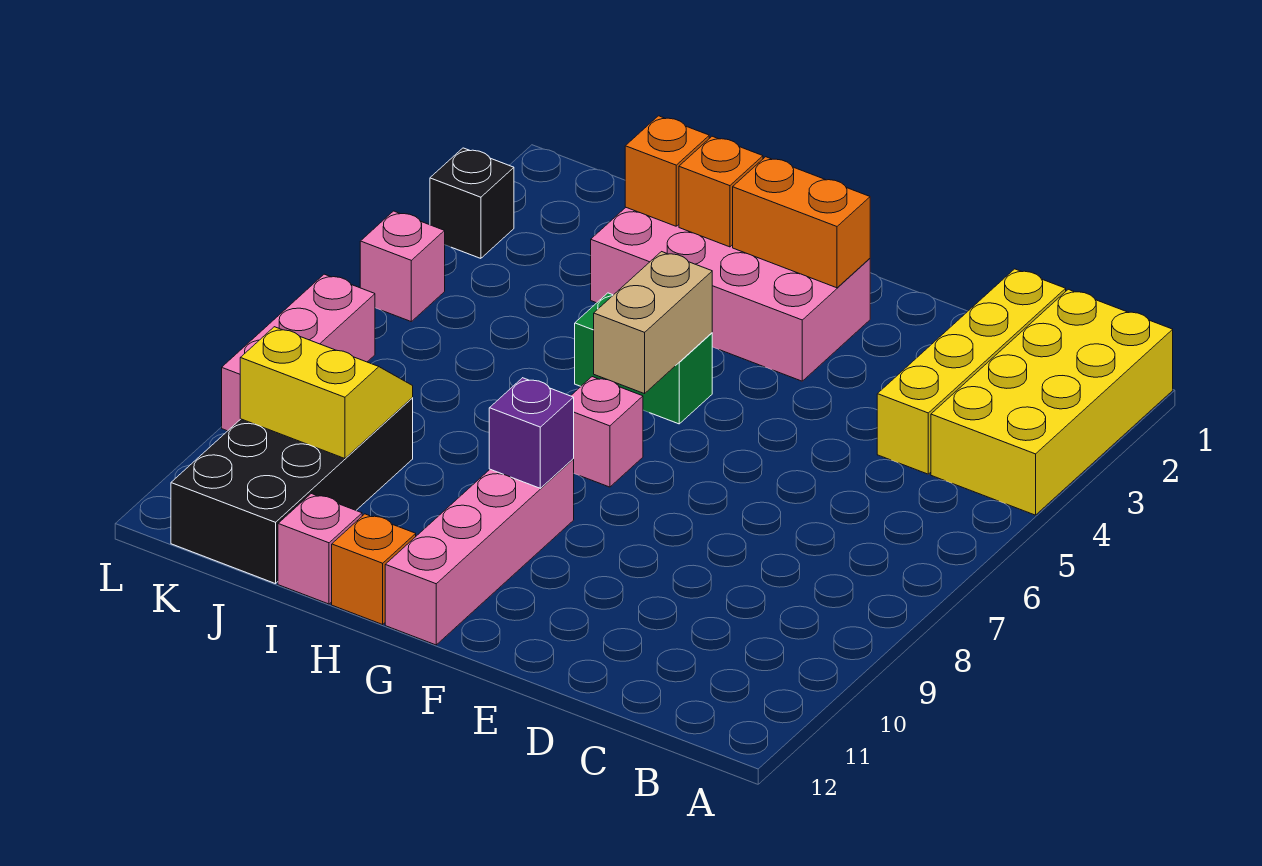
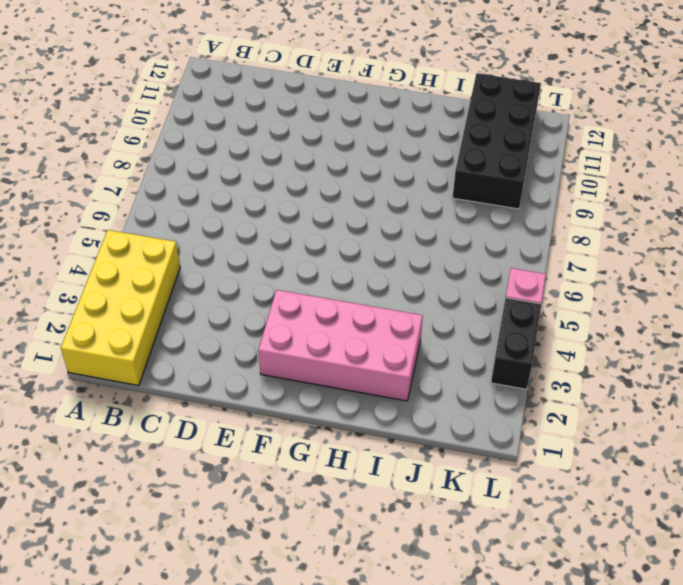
black brick L3:L4 level 1 -> black brick L3 level 1
none -> yellow brick C1:C4 level 1
none -> green brick G5:H5 level 1
none -> pink brick G7 level 1

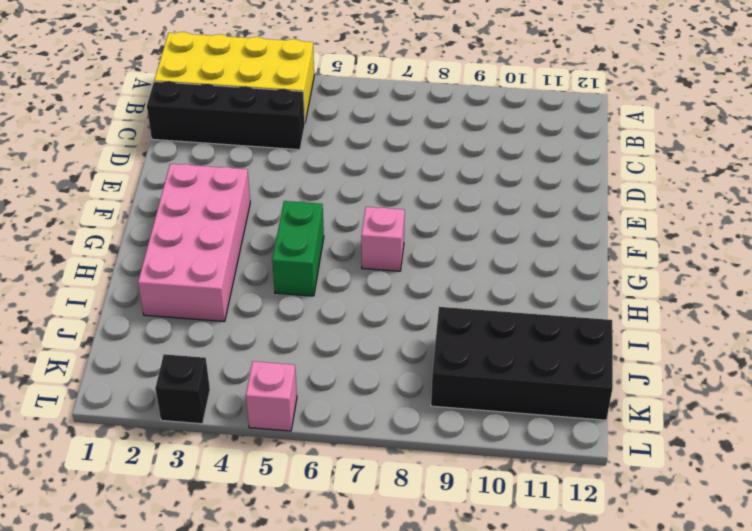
black brick C1:C4 level 1 -> yellow brick C1:C4 level 1
none -> pink brick G9:G12 level 1
none -> orange brick H12 level 1
none -> pink brick I12 level 1

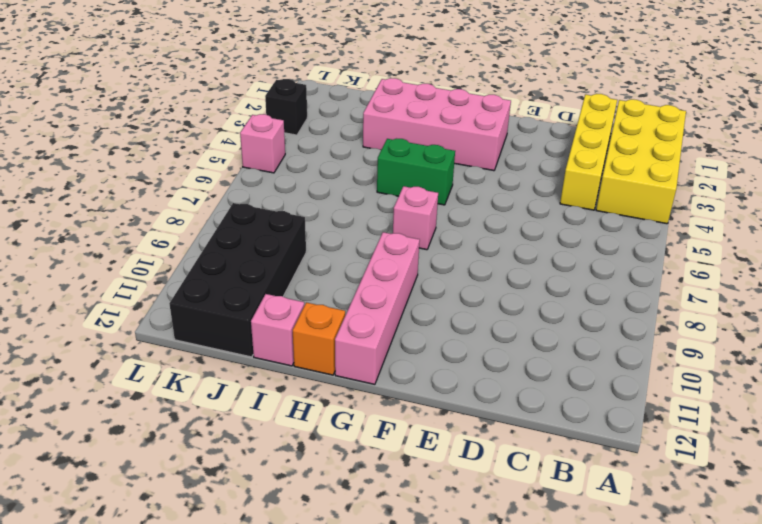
none -> pink brick L7:L9 level 1
none -> orange brick F2:G2 level 2
none -> tan brick G5:G6 level 2

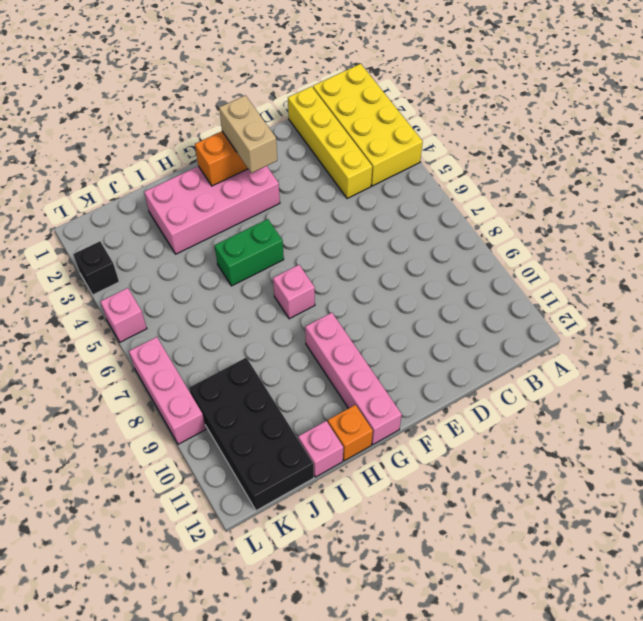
tan brick F2:F3 level 3 -> tan brick G5:G6 level 2
none -> purple brick G9 level 2
none -> orange brick H2 level 2
none -> orange brick I2 level 2

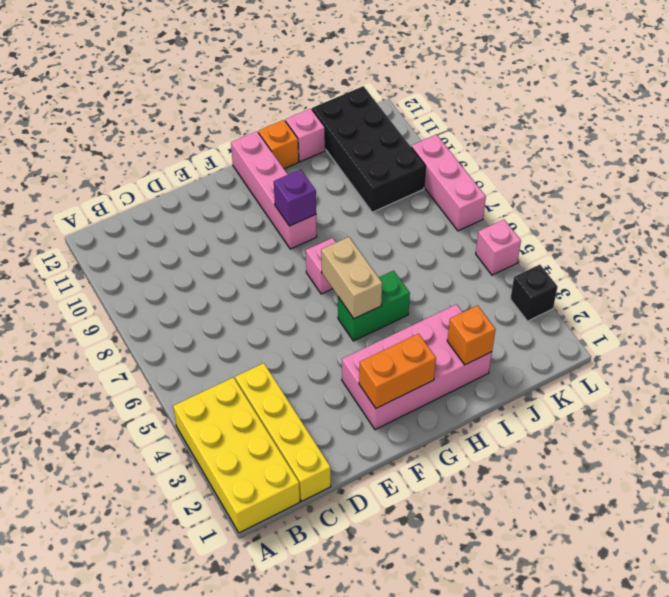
none -> orange brick H2 level 2
none -> yellow slope J9:K10 level 2 top 10

